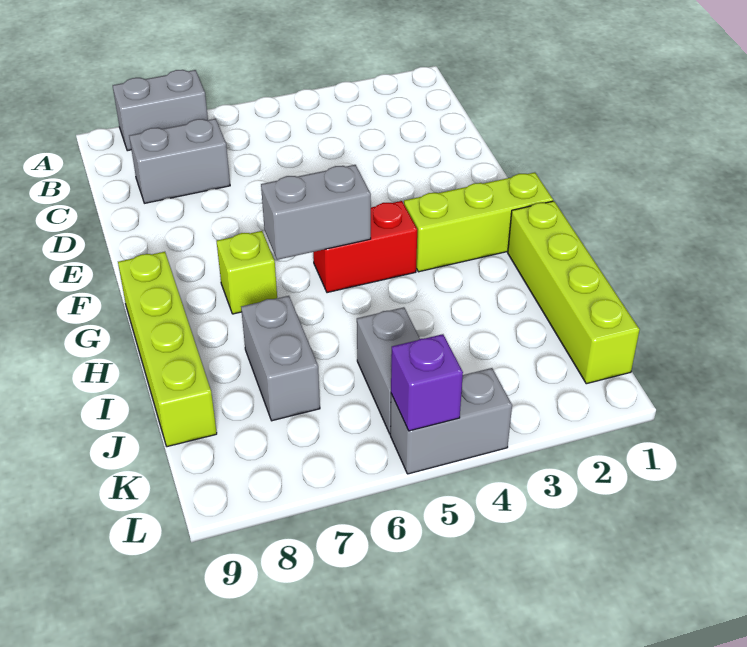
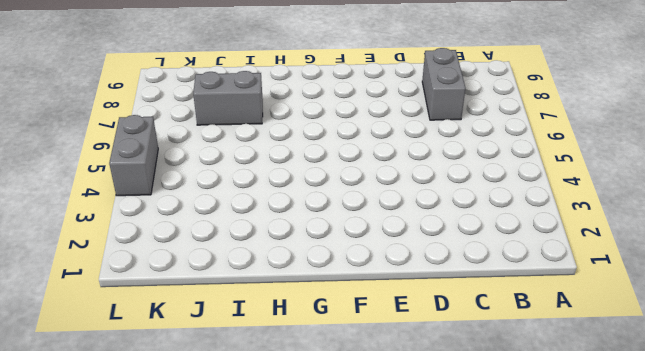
none -> grey brick A7:A8 level 1
none -> lime brick G1:G3 level 1
none -> red brick G4:G5 level 1

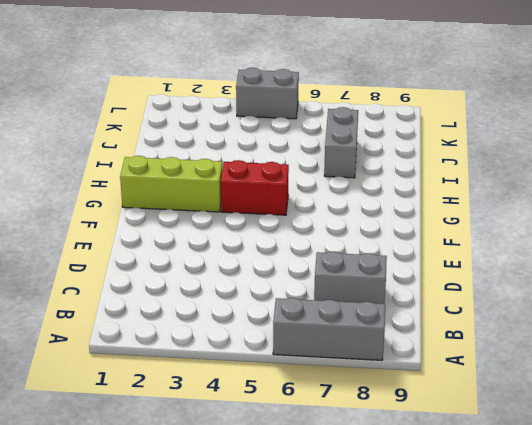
grey brick A6:A8 level 1 -> grey brick A7:A8 level 1
none -> lime brick G7 level 1
none -> lime brick G9:J9 level 1
none -> lime brick H1:K1 level 1

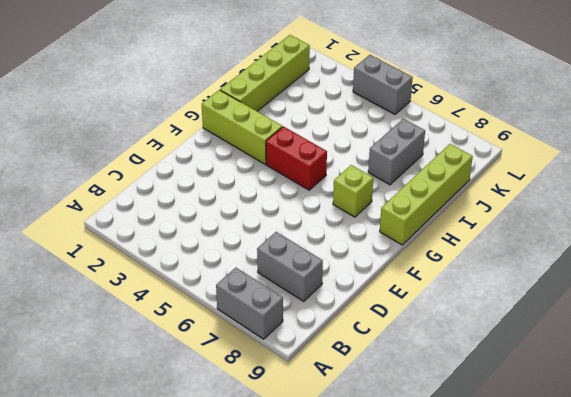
none -> grey brick J5:K5 level 1
none -> grey brick G5:G6 level 2
none -> purple brick L5 level 2

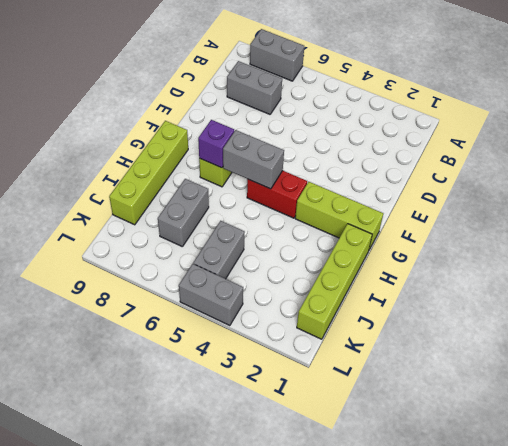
purple brick G7 level 2 -> purple brick L5 level 2

